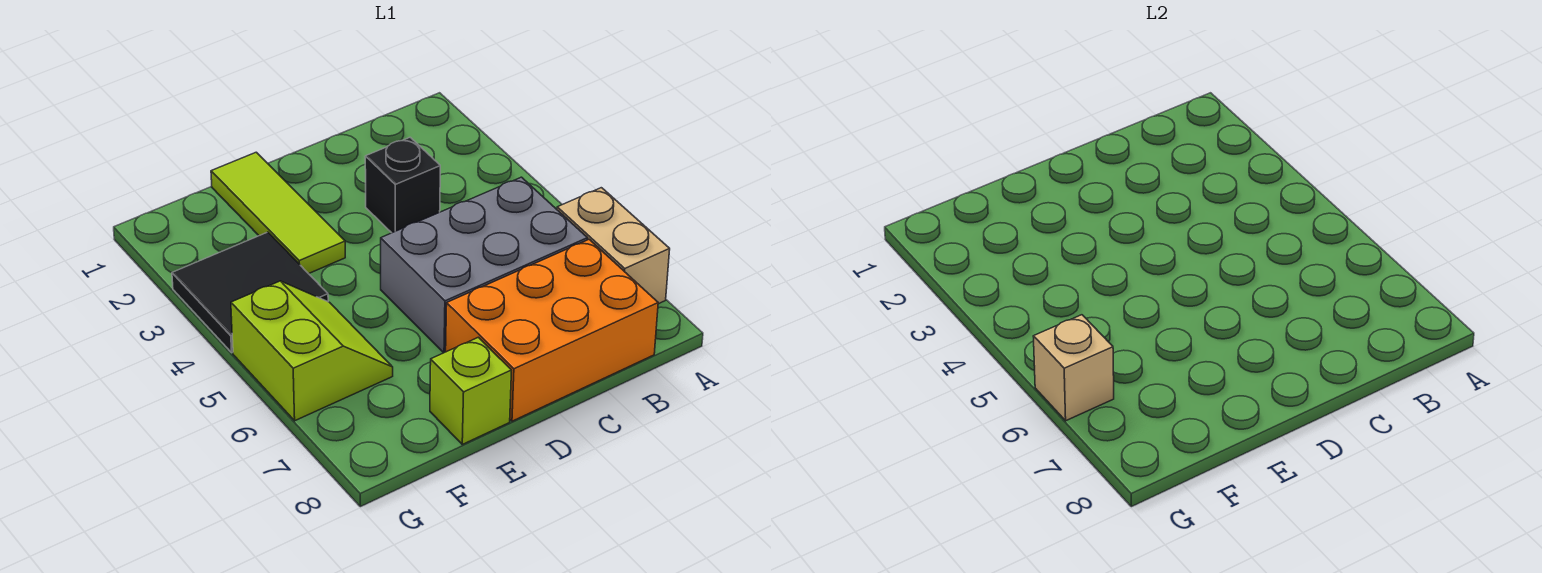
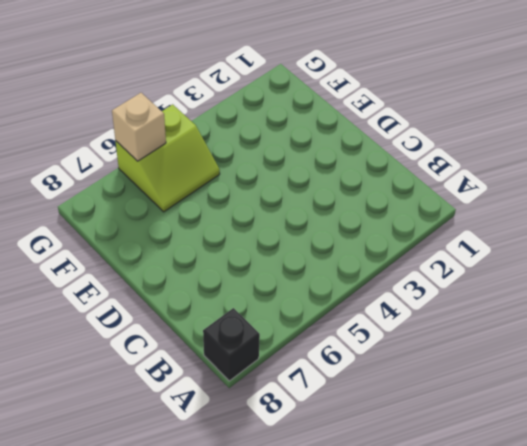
black brick A8 level 1 -> black brick C3 level 1
none -> tan brick A6:A7 level 1
none -> grey brick B5:D6 level 1

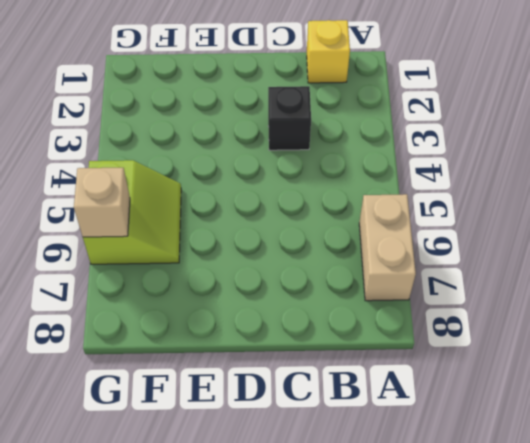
yellow brick B1 level 1 -> none
none -> grey brick B5:D6 level 1
none -> orange brick B7:D8 level 1

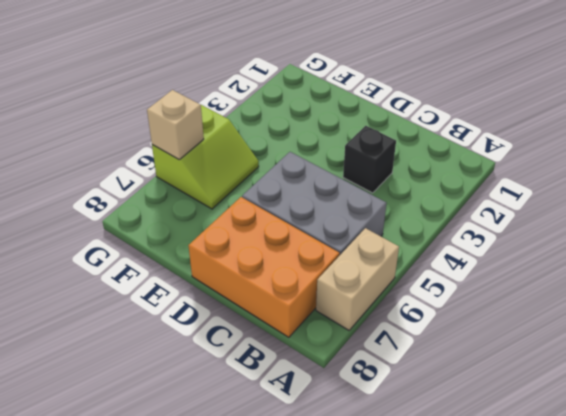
none -> lime tile E1:E3 level 1
none -> lime brick E8 level 1

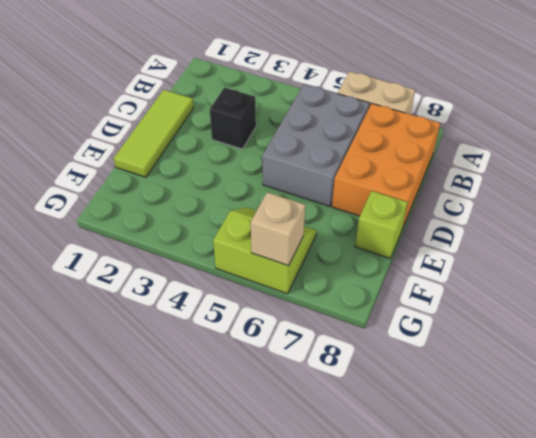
lime tile C1:E1 level 1 -> lime tile E1:E3 level 1
none -> black tile F3:G4 level 1

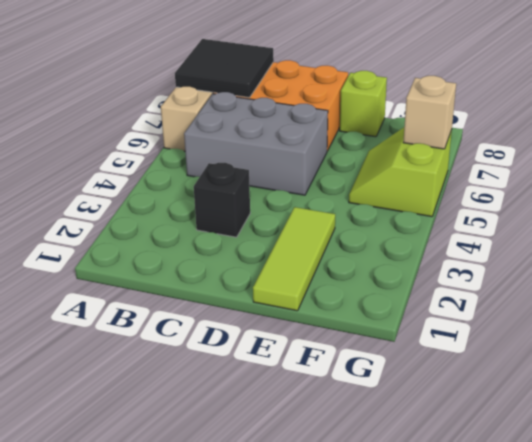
black tile A7:B8 level 2 -> black tile F3:G4 level 1

